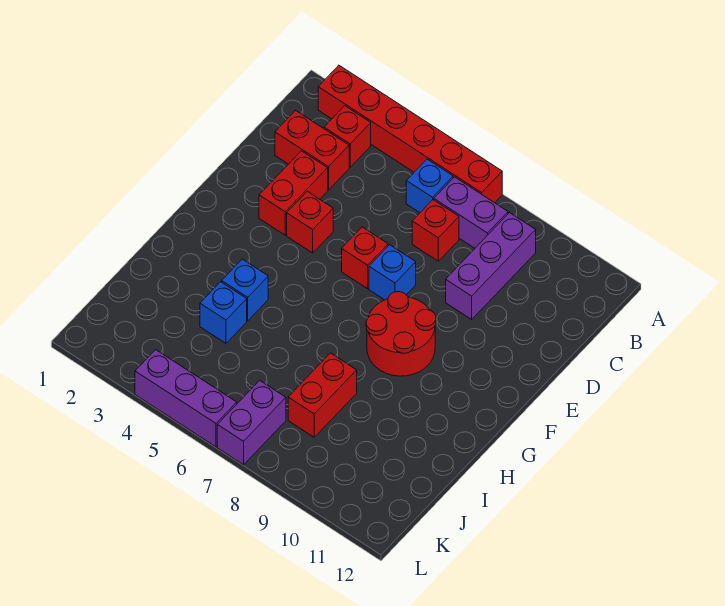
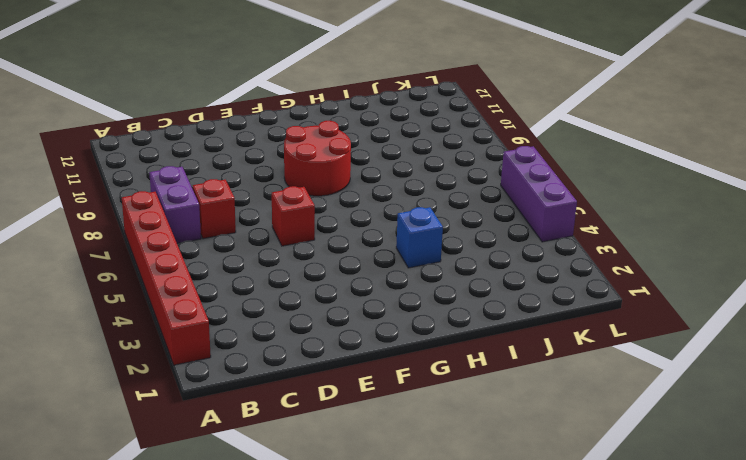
none -> red brick B3 level 1
none -> blue brick B6 level 1
none -> purple brick B9:D9 level 1

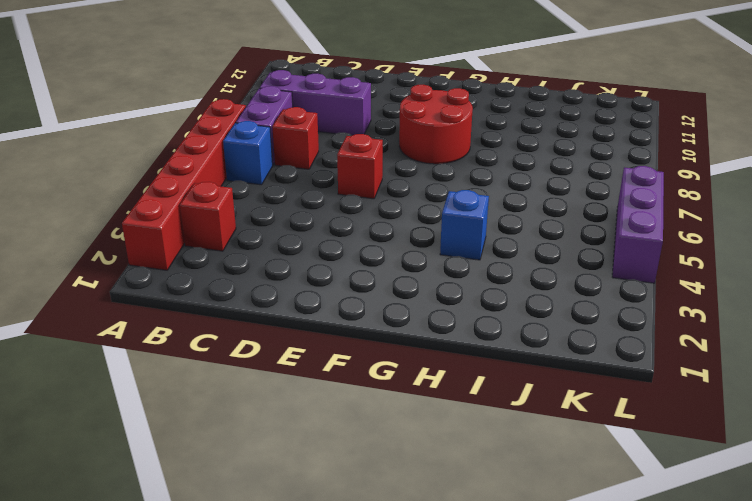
none -> red brick C2:C3 level 1
none -> red brick D3:E3 level 1
none -> red brick E4 level 1

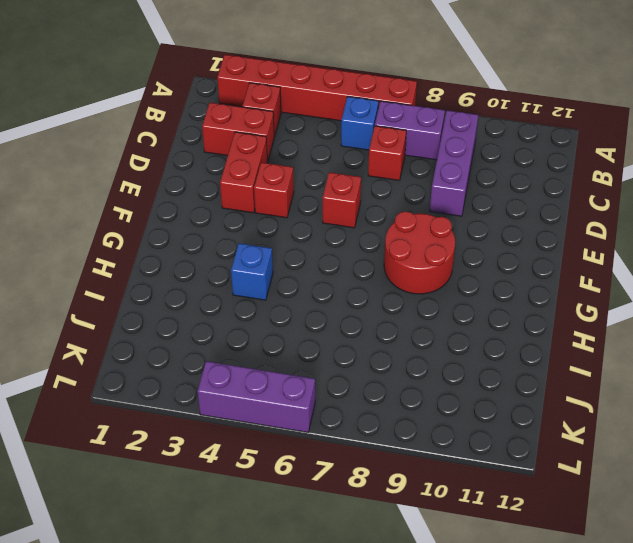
none -> blue brick E7 level 1
none -> blue brick I4 level 1
none -> red brick I8:J8 level 1

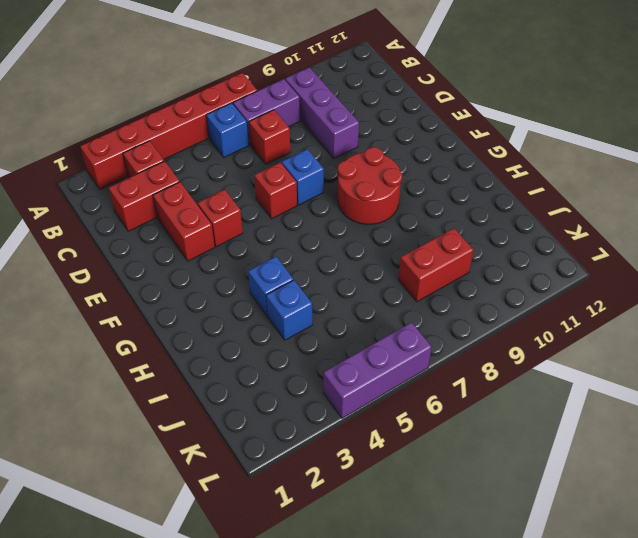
red brick J8:J9 level 1 -> red brick I8:J8 level 1
none -> purple brick K7:L7 level 1

